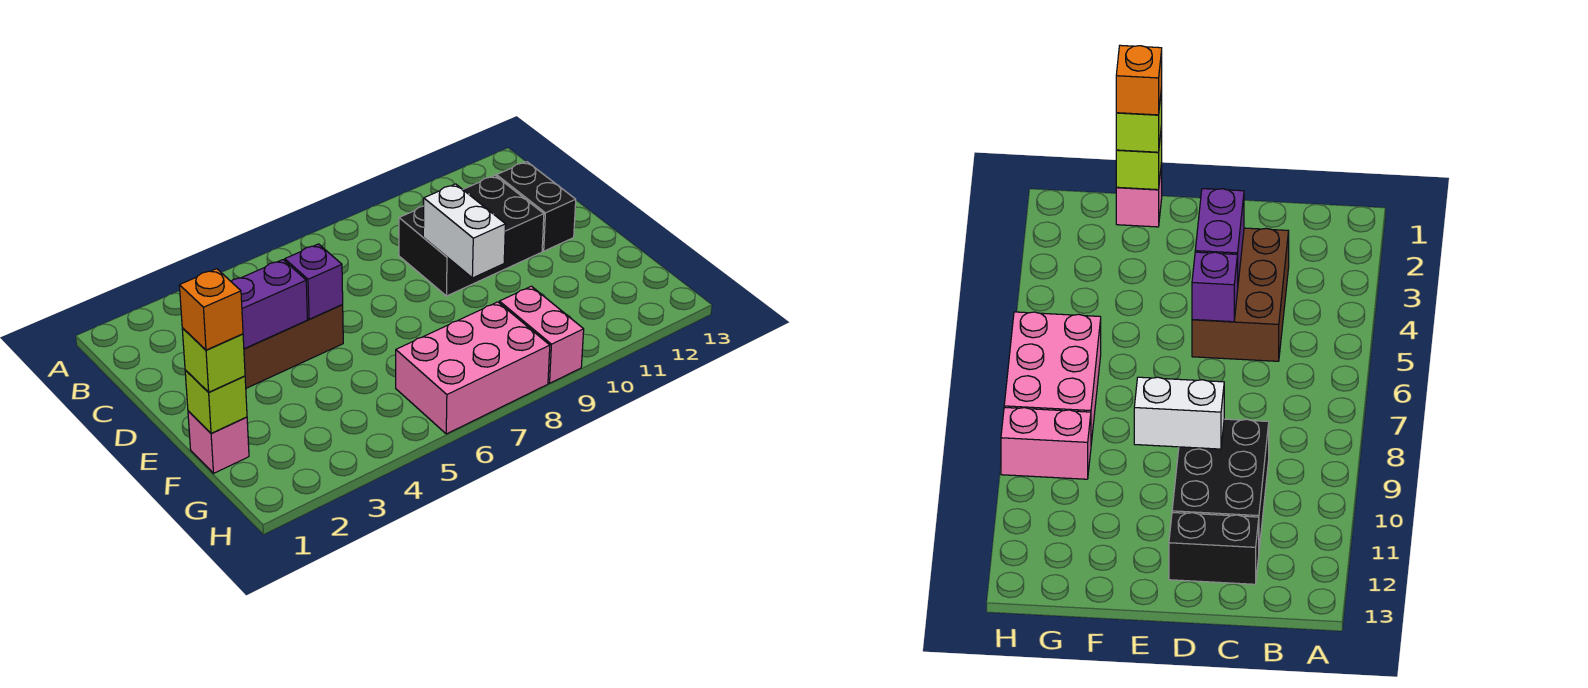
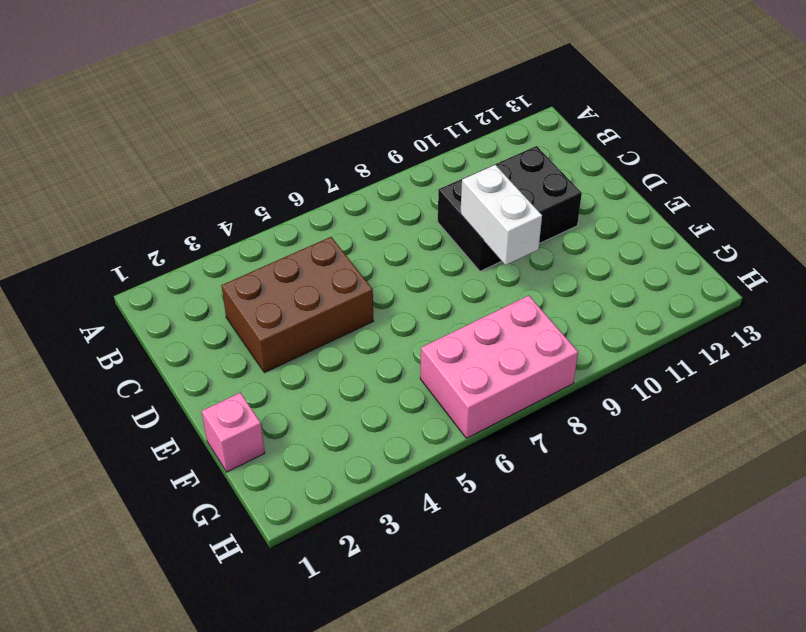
none -> black brick C12:D12 level 1
none -> pink brick G9:H9 level 1
none -> purple brick D3:D4 level 2

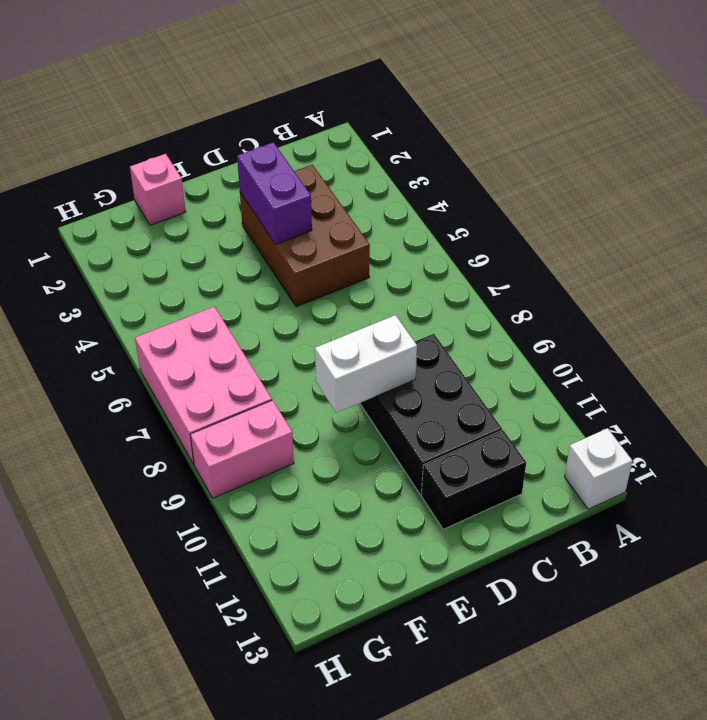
white brick A13 level 1 -> none
none -> purple brick D5 level 2
none -> lime brick F1 level 2
none -> lime brick F1 level 3

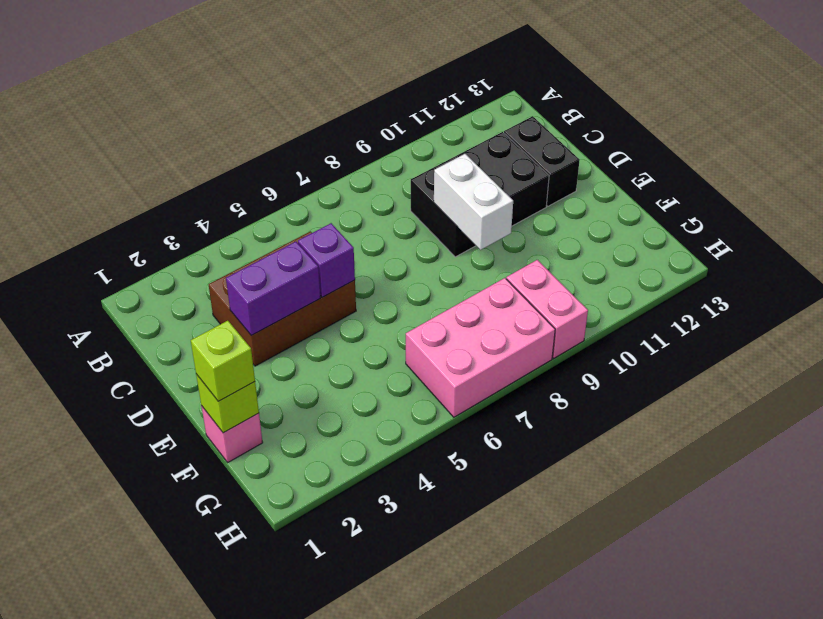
none -> orange brick F1 level 4

